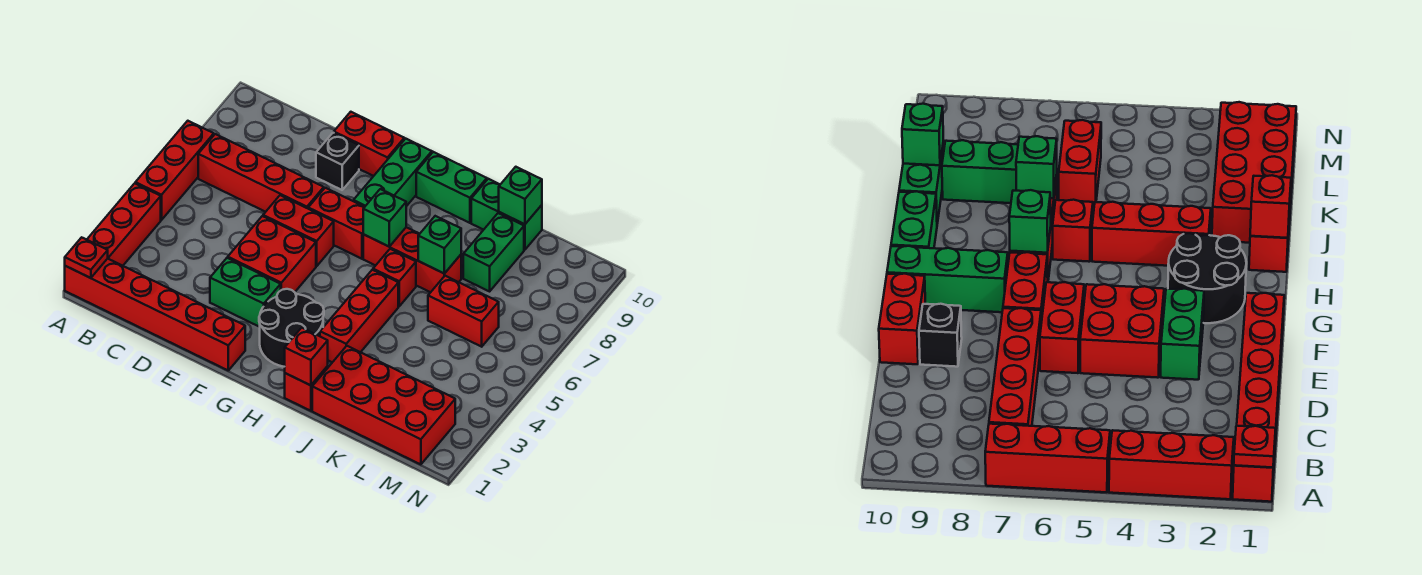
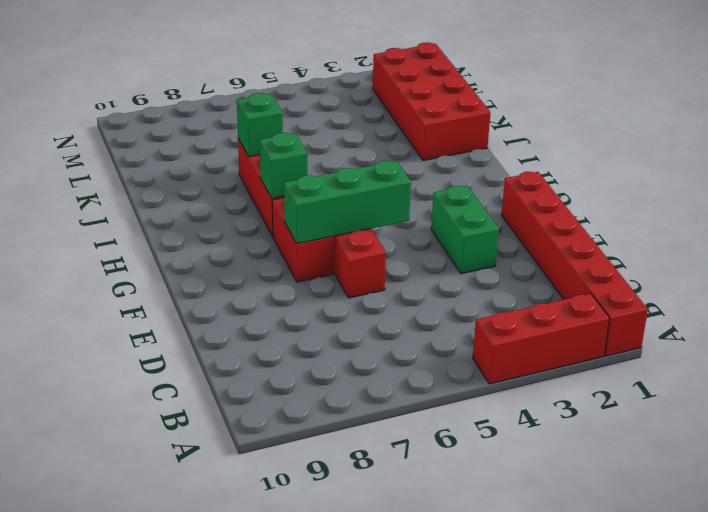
green brick F5:F7 level 2 -> green brick G8:G10 level 1
none -> red brick A5:A7 level 1
none -> red brick B7:E7 level 1
none -> red brick E4:F5 level 1

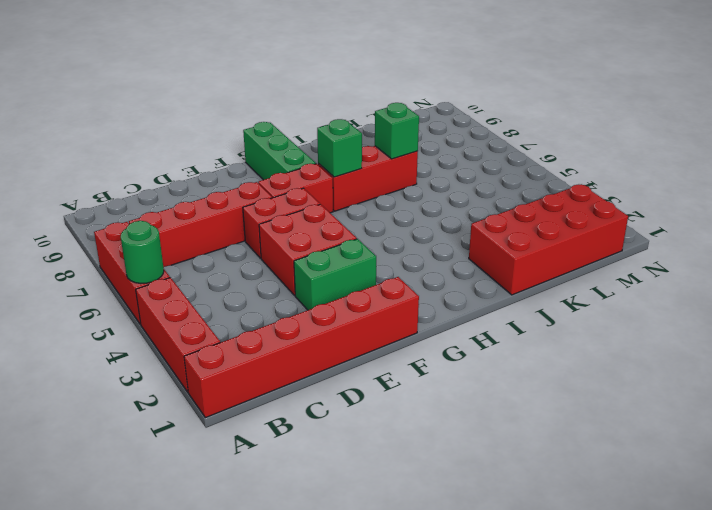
green round brick A5 level 2 -> none
none -> black brick E9 level 1
none -> red brick E10:F10 level 1
none -> black round brick G2:H3 level 1

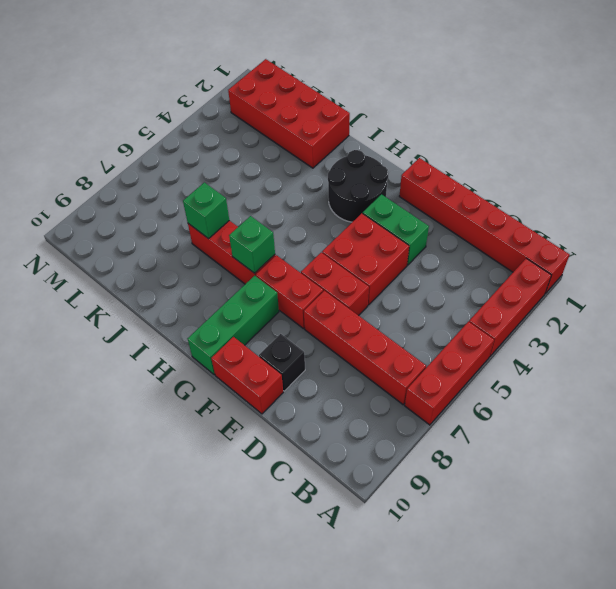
none -> green brick H10:I10 level 1
none -> red brick I1 level 1
none -> red brick I3:I5 level 1

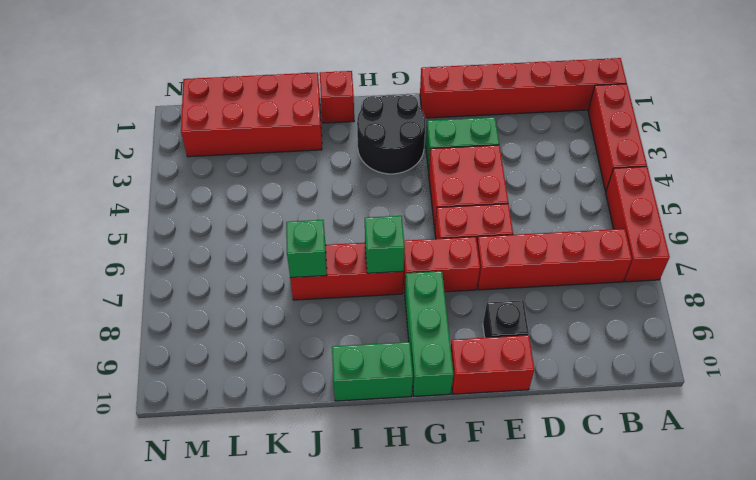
none -> red brick I3:I5 level 1
none -> red brick I6 level 1
none -> green brick J10:K10 level 1

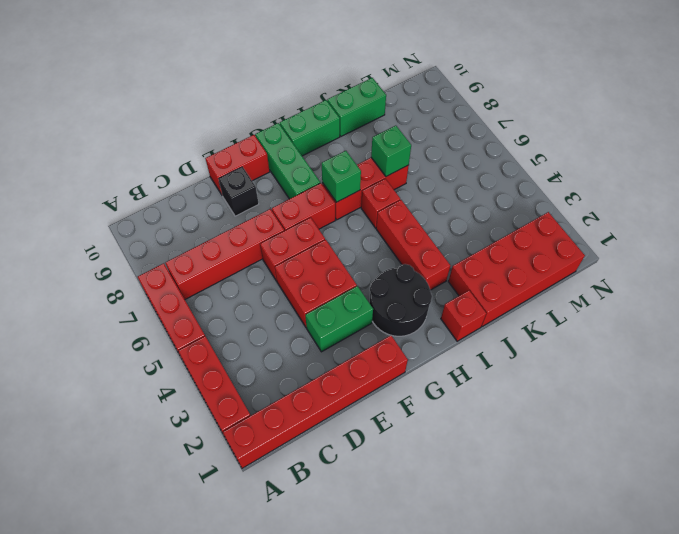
none -> red brick K6:L6 level 1
none -> green brick K8:K9 level 1
none -> red plate A1 level 2

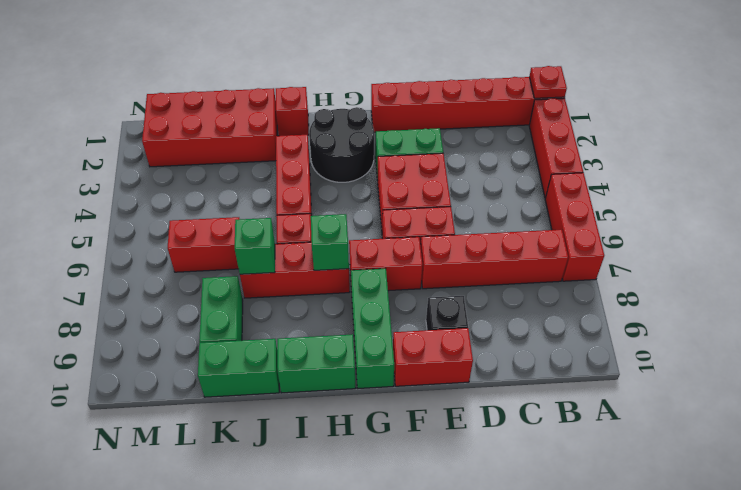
none -> red brick I1 level 2
none -> green brick K10 level 2

